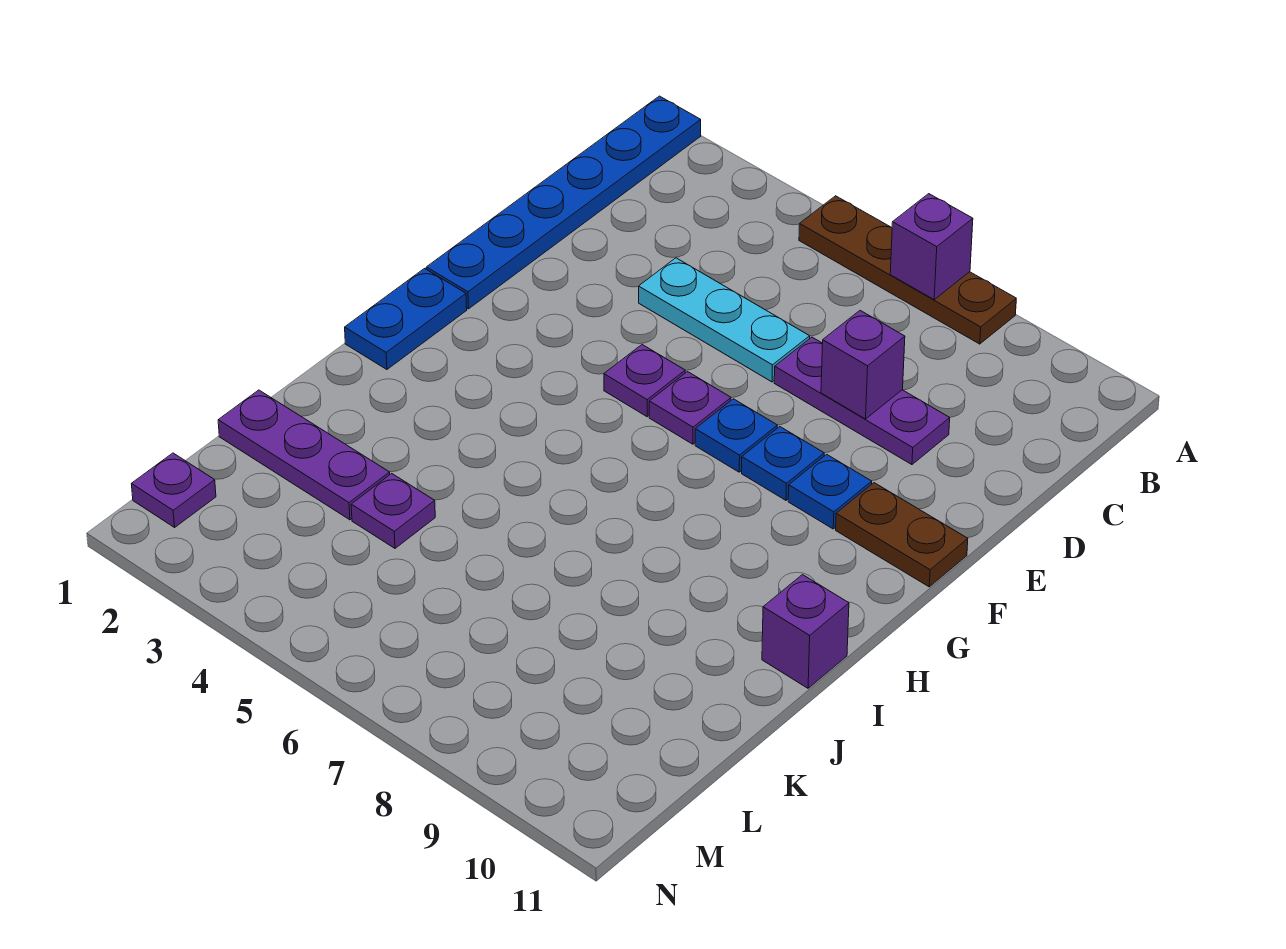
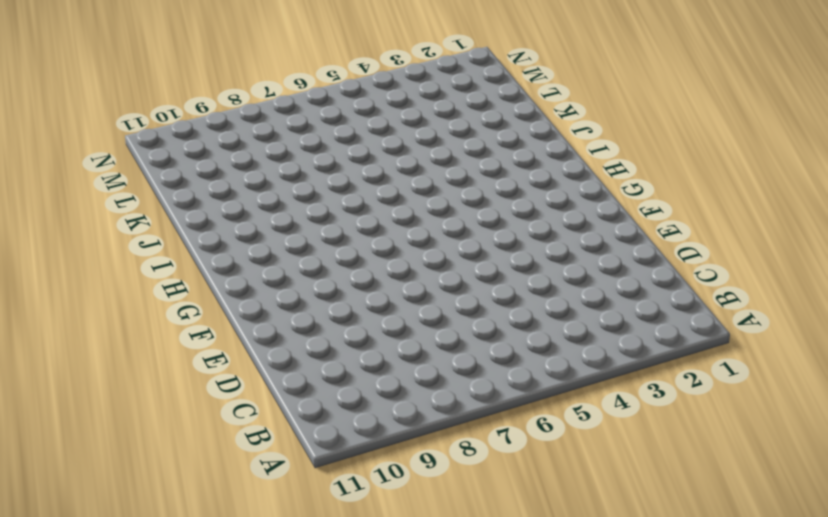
none -> blue plate A1:F1 level 1
none -> brown plate A5:A8 level 1
none -> cyan plate D4:D6 level 1

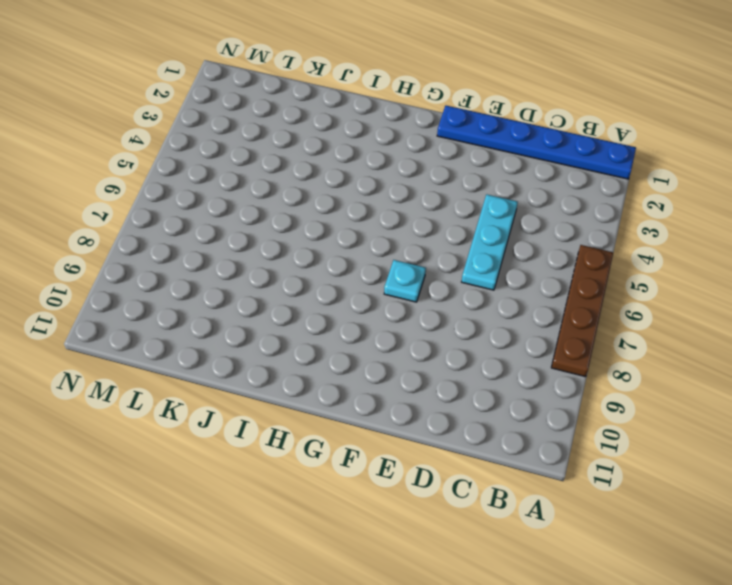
cyan plate F7 level 1 -> blue plate F7 level 1
none -> purple plate D7:D9 level 1
none -> purple plate F5 level 1
none -> purple plate F6 level 1

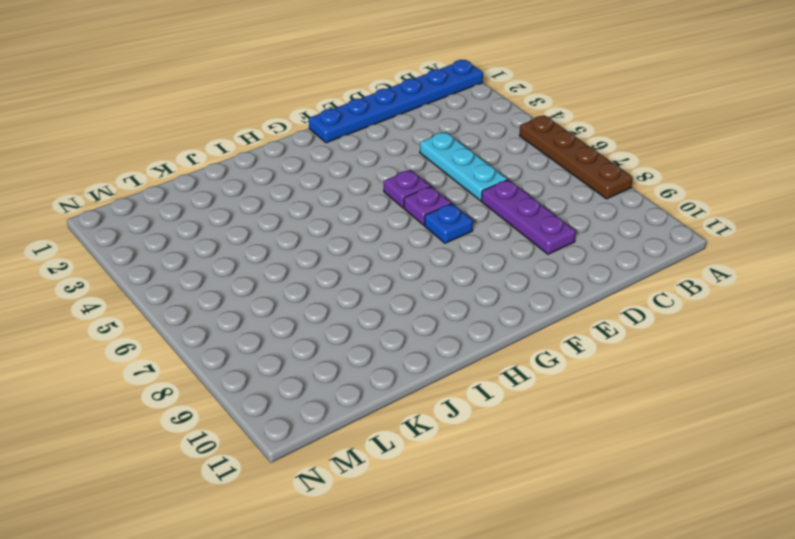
none -> blue plate F8 level 1
none -> blue plate F9 level 1
none -> brown plate F10:F11 level 1

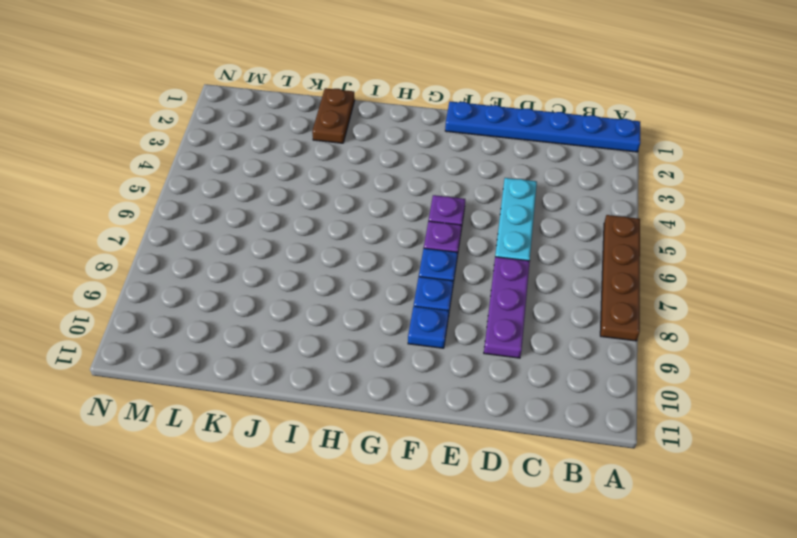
brown plate J1:J2 level 1 -> brown plate F10:F11 level 1
none -> blue plate G1:H1 level 1
none -> purple brick I11 level 1
none -> purple plate K1:K3 level 1

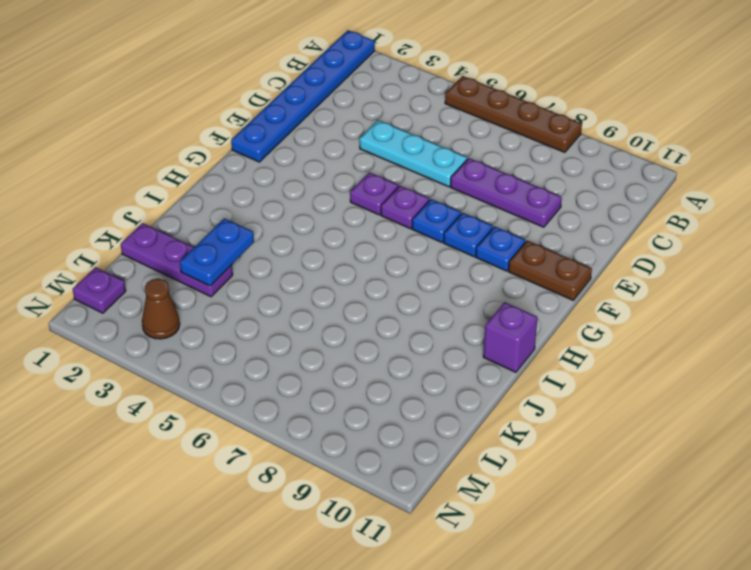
blue plate J3:K3 level 2 -> blue plate G1:H1 level 1
brown cone M3 level 1 -> none
none -> purple plate K4 level 1
none -> purple brick A7 level 2
none -> purple brick D8 level 2

